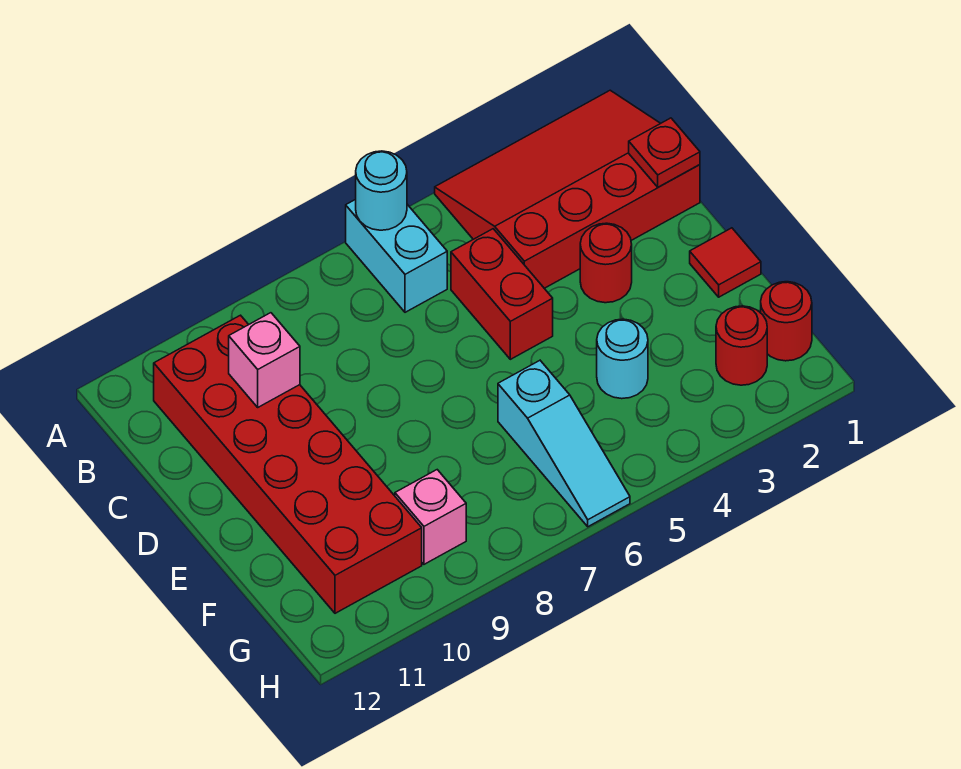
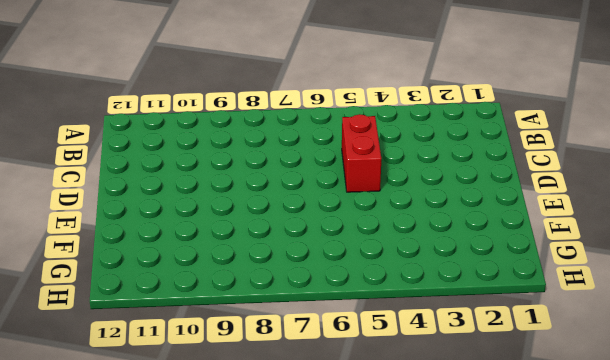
none -> red slope A1:C4 level 1 top C
none -> cyan brick A6:B6 level 1
none -> red brick B10:G11 level 1

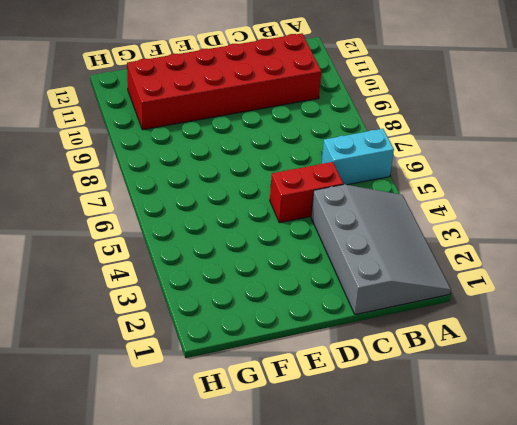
grey slope A1:C4 level 1 top C -> red slope A1:C4 level 1 top C
none -> red round brick D3 level 1
none -> red tile E1 level 1
none -> cyan round brick F4 level 1

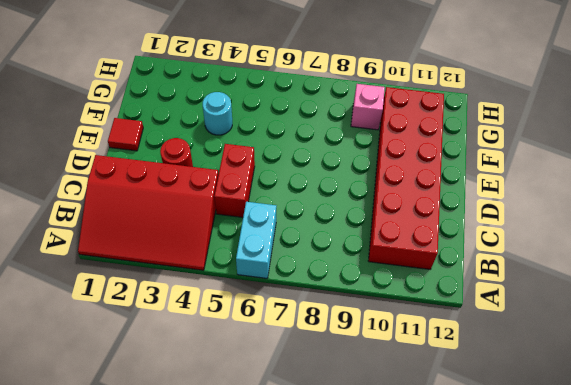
none -> cyan slope F6:H6 level 1 top F
none -> red round brick G1 level 1
none -> red round brick G2 level 1

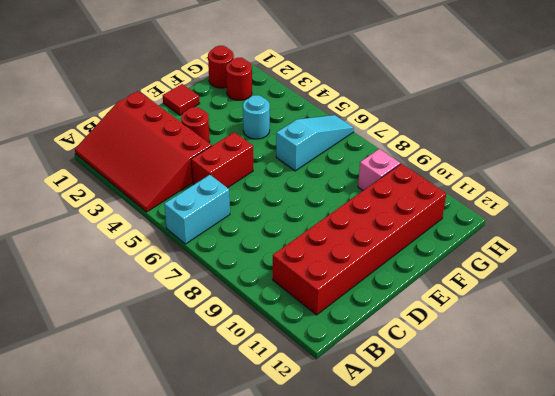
none -> cyan round brick A6 level 2
none -> red plate C1 level 2
none -> pink brick C10 level 2

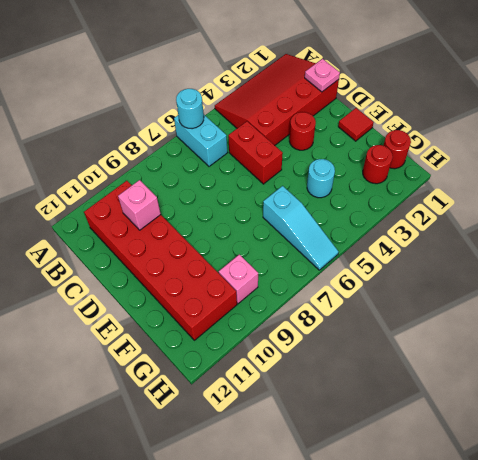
pink plate C1 level 2 -> red plate C1 level 2

